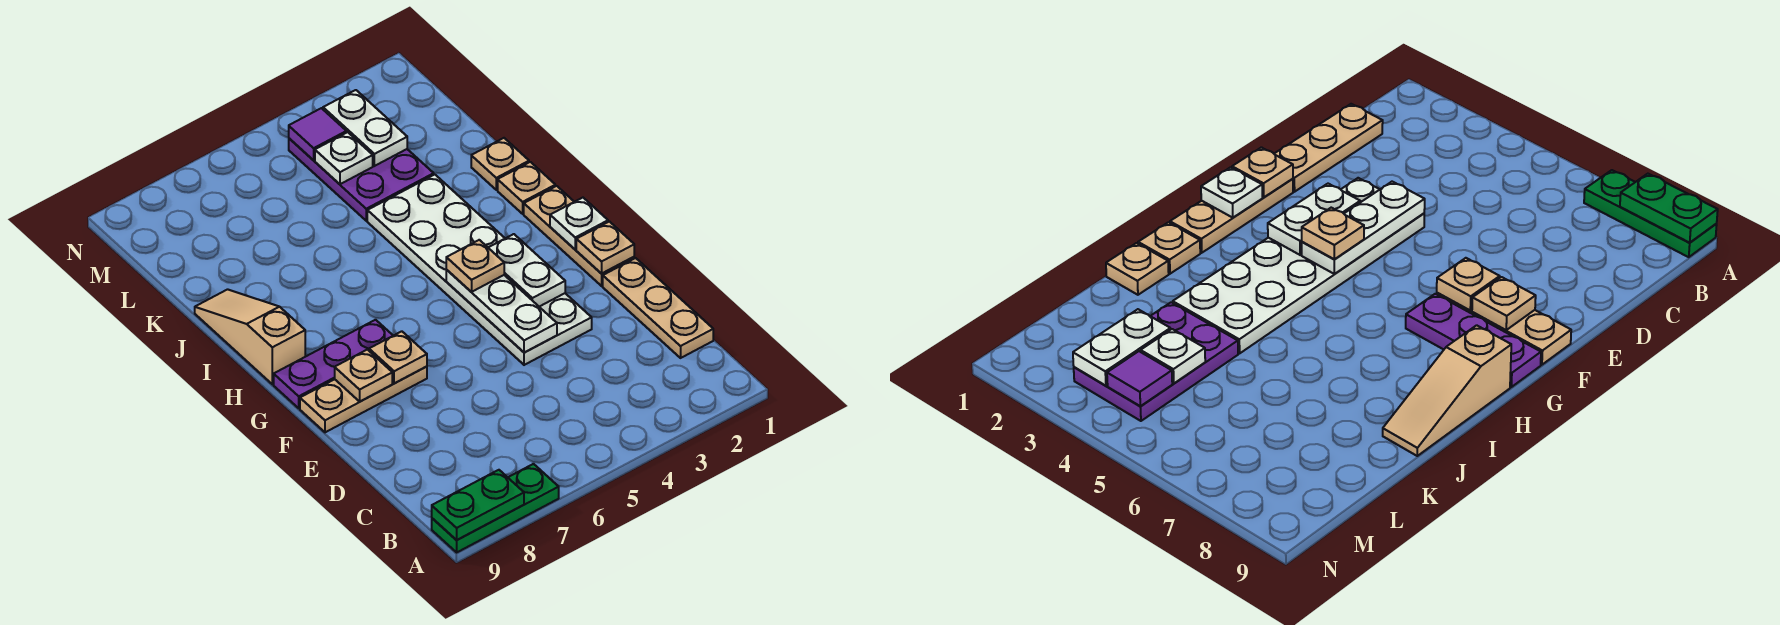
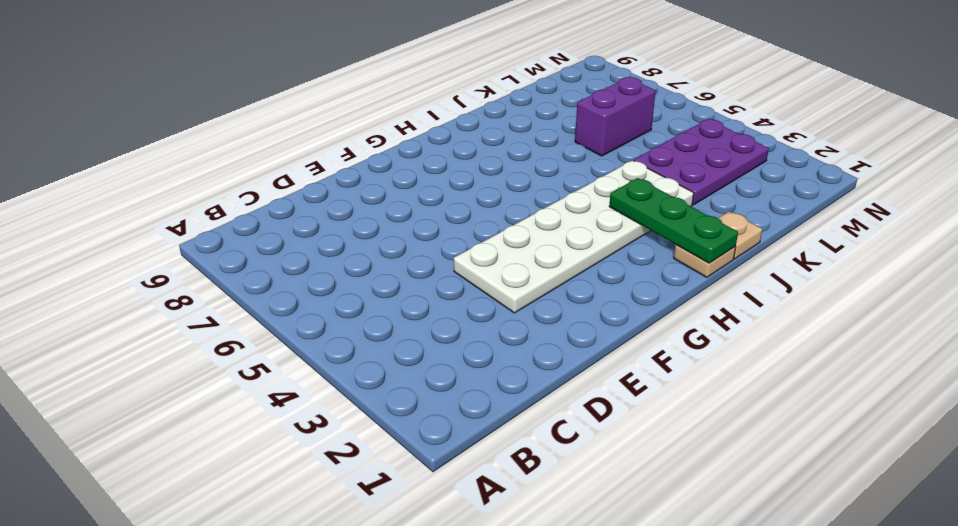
green plate I1:I3 level 2 -> green plate A7:A9 level 1
purple brick K6:L6 level 1 -> none
none -> tan plate C1:E1 level 1
none -> tan plate F1:H1 level 1
none -> tan plate F7:F9 level 1

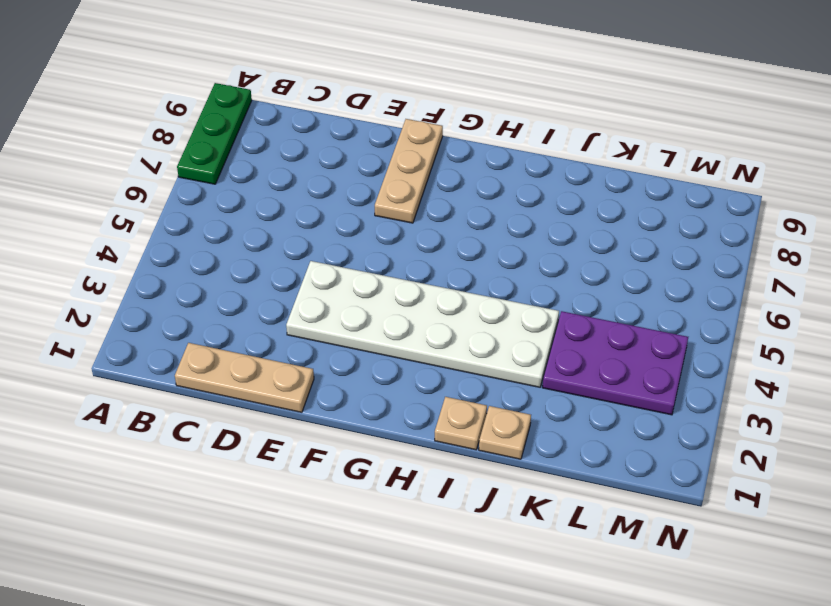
none -> tan plate F1:H1 level 1
none -> purple plate G7:G9 level 1
none -> tan slope H9:J9 level 1 top H

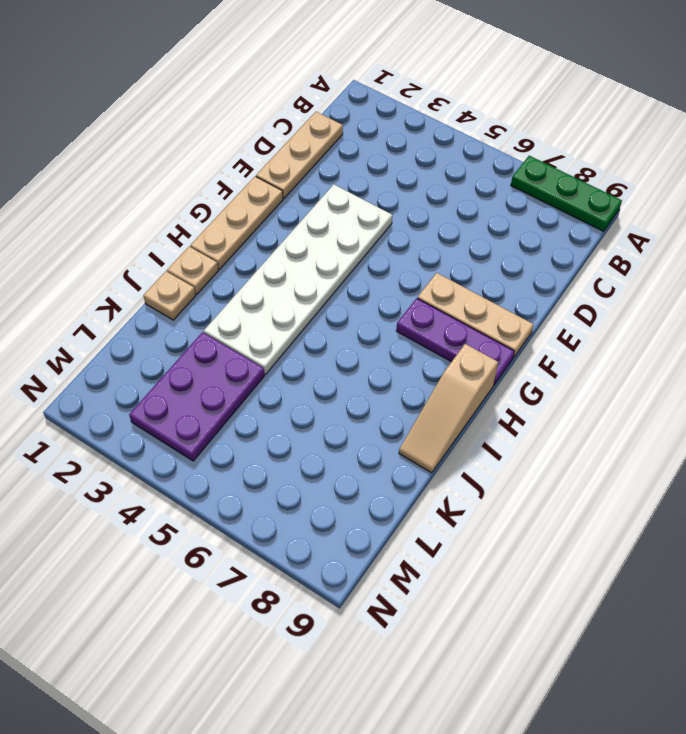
none -> green plate A8:A9 level 2
none -> white plate E4:G4 level 2
none -> tan plate F1 level 2

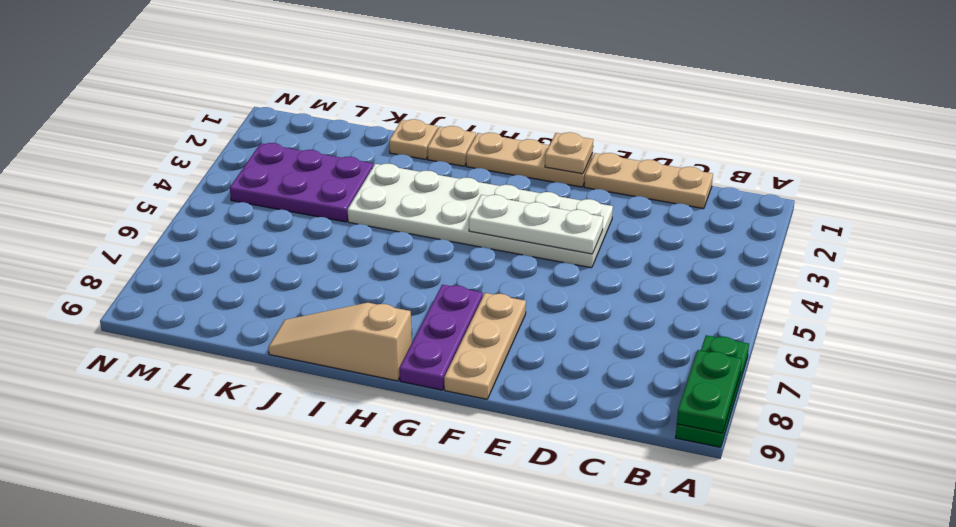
none -> white plate F3:G3 level 2
none -> tan plate F7 level 2
none -> tan plate F8 level 2

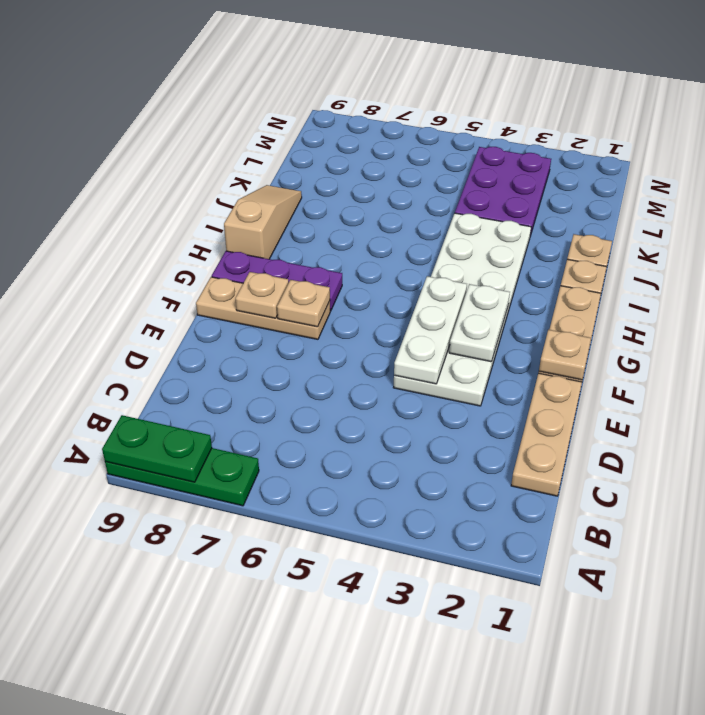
none -> white plate G1 level 2
none -> white plate L3:M3 level 2
none -> white plate L4 level 2

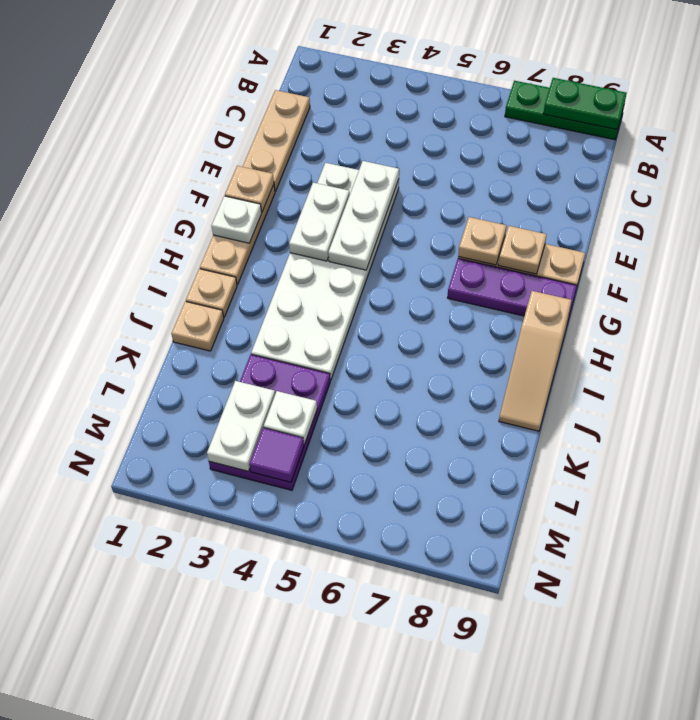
none -> tan plate G4 level 3

